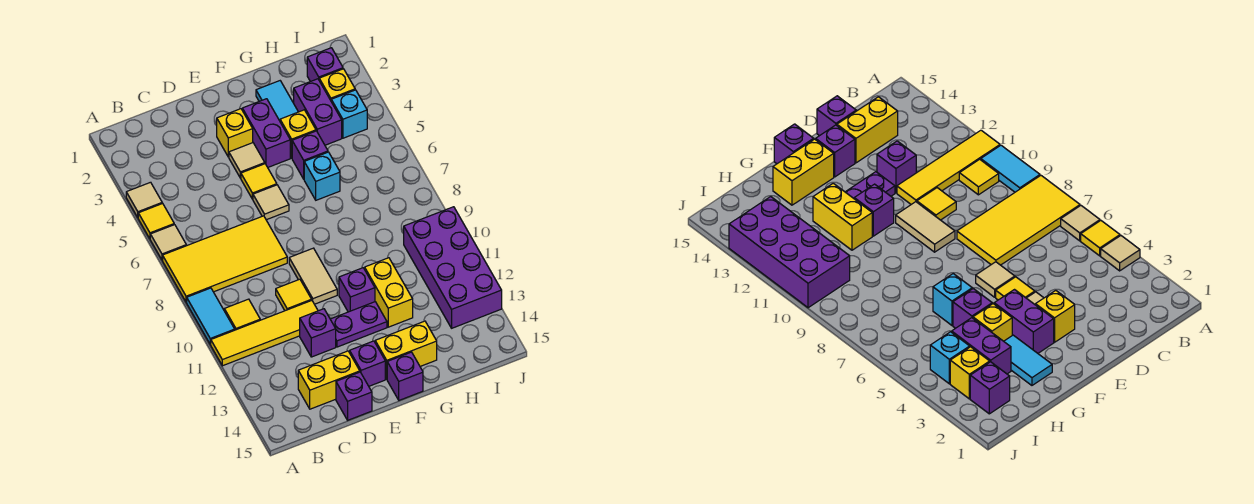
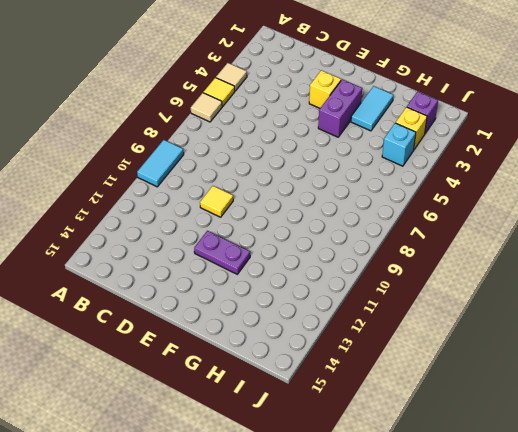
none -> yellow tile A7:D8 level 1
none -> yellow tile A11:D11 level 1
none -> yellow tile B10 level 1
none -> yellow brick C14:D14 level 1

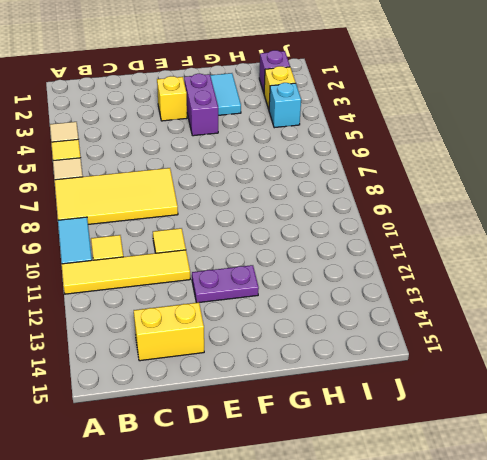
none -> purple brick D12 level 1
none -> purple brick D15 level 1
none -> tan tile E4 level 1
none -> yellow tile E5 level 1

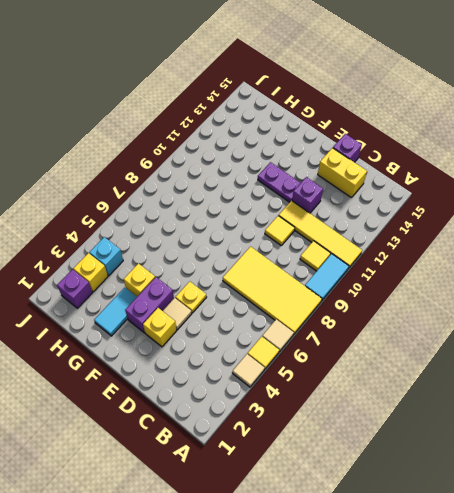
yellow plate E5 level 1 -> yellow tile E5 level 1
none -> tan tile E6 level 1
none -> tan tile E9:E10 level 1
none -> purple brick E14 level 1
none -> purple brick F11 level 1

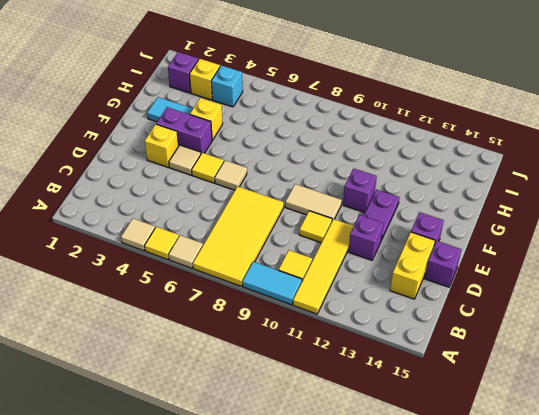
none -> yellow brick F14:G14 level 1
none -> purple brick F15 level 1
none -> purple brick G5 level 1
none -> cyan brick G6 level 1

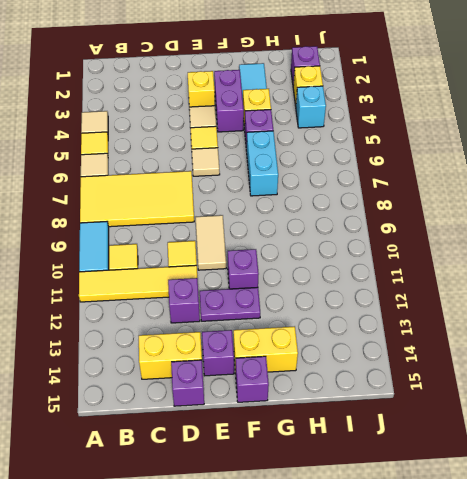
cyan brick G6:G7 level 1 -> cyan brick G6 level 1
none -> yellow brick G11:G12 level 1
none -> purple brick H3:H4 level 1
none -> purple brick I10:J13 level 1

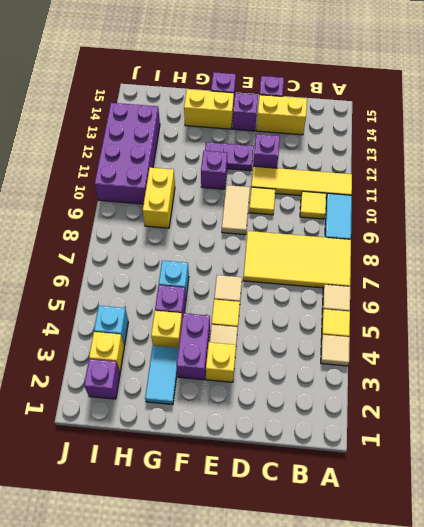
yellow brick H9:H10 level 1 -> yellow brick G11:G12 level 1
none -> purple brick H3:H4 level 1

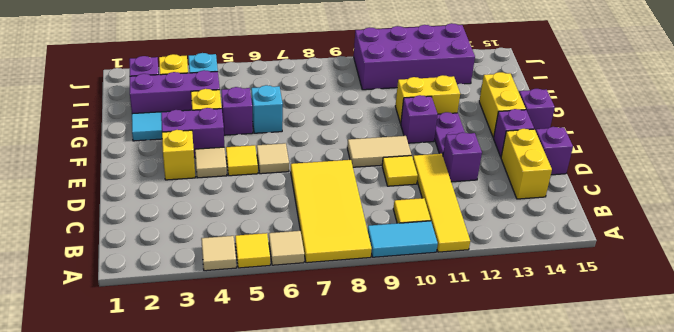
purple brick H2:H4 level 1 -> purple brick H3:H4 level 1

